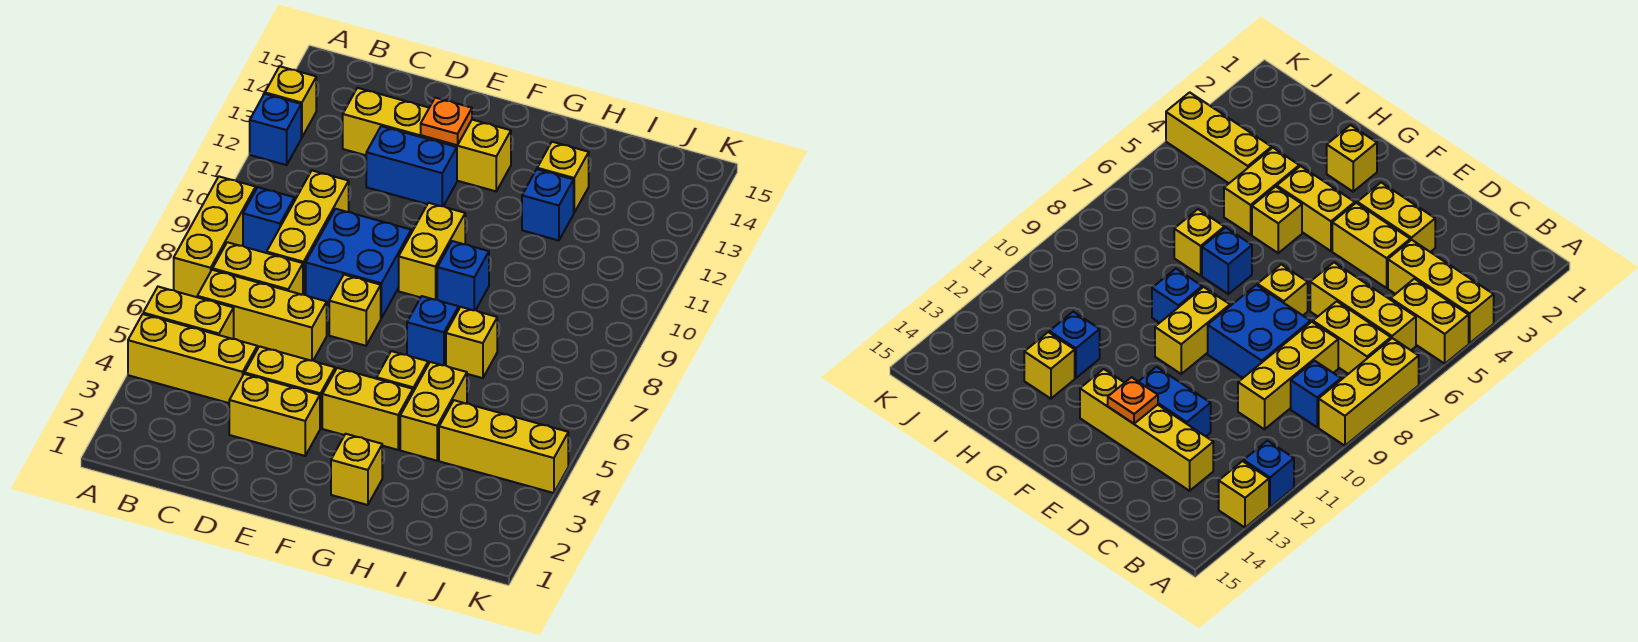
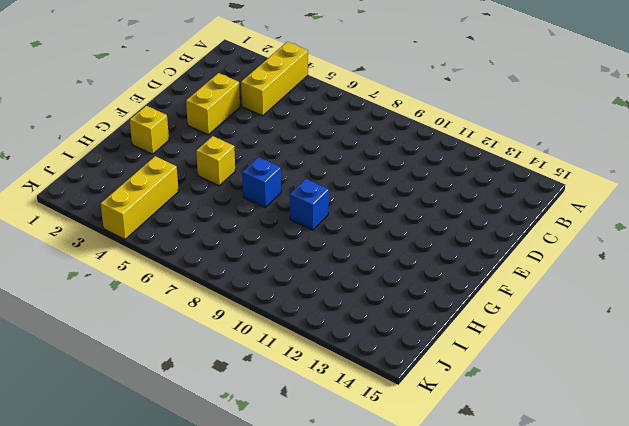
none -> yellow brick A5:B5 level 1
none -> yellow brick A7:A9 level 1
none -> blue brick A12 level 1

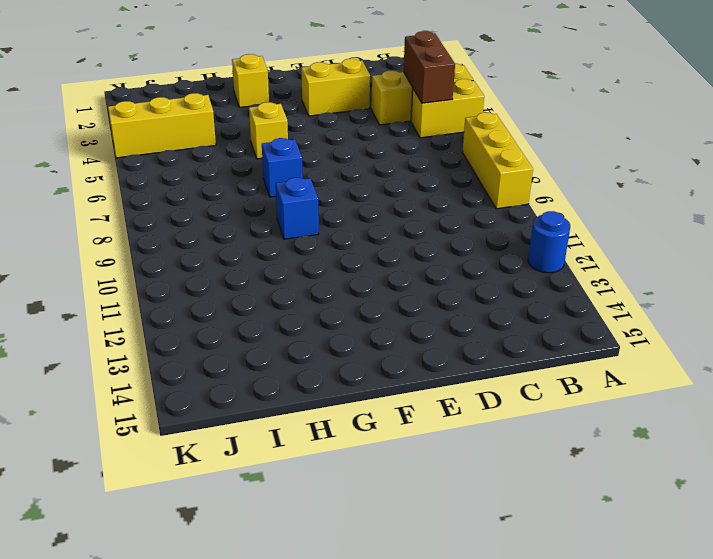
blue round brick A12 level 1 -> blue brick A12 level 1
brown brick B4:B5 level 2 -> none
none -> yellow brick A13 level 1
none -> yellow brick B6:D6 level 1
none -> yellow brick B7:C7 level 1

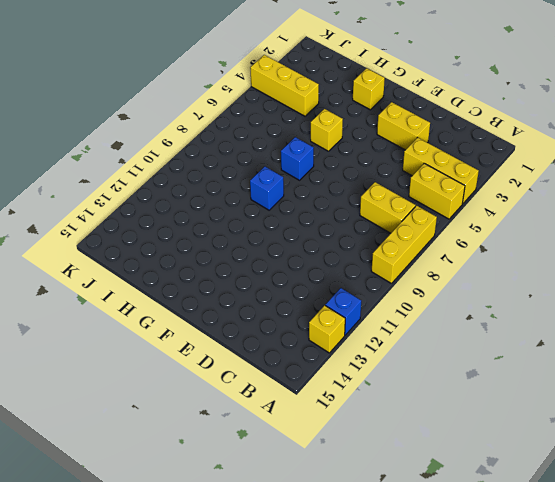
none -> yellow brick B6:D6 level 1
none -> blue brick B9 level 1
none -> yellow brick C8:C10 level 1

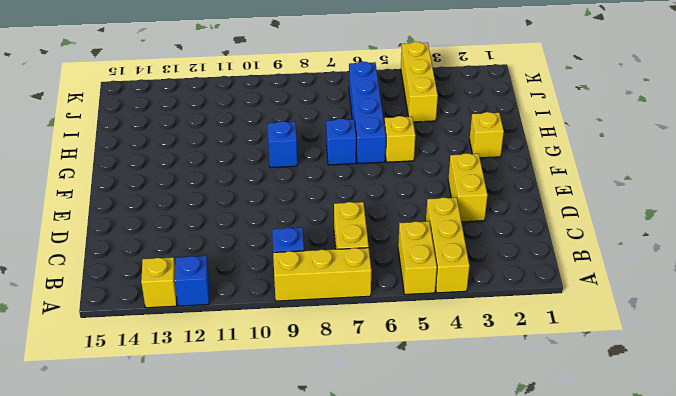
blue brick G6:J6 level 1 -> none
none -> yellow brick B6:D6 level 1
none -> yellow brick C8:C10 level 1
none -> yellow brick C13:F13 level 1

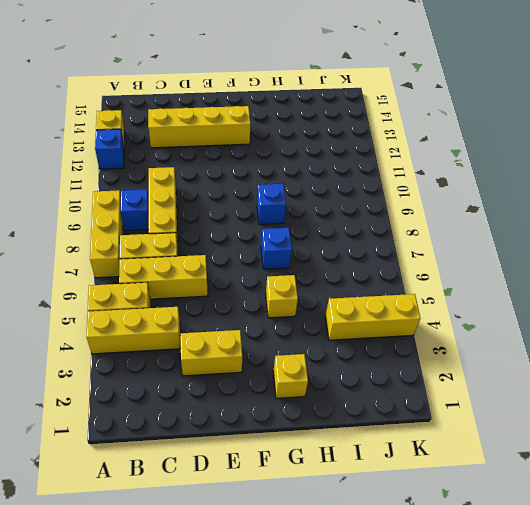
none -> yellow brick D4:E4 level 1
none -> blue brick D8:E9 level 1
none -> blue brick D12:E12 level 1

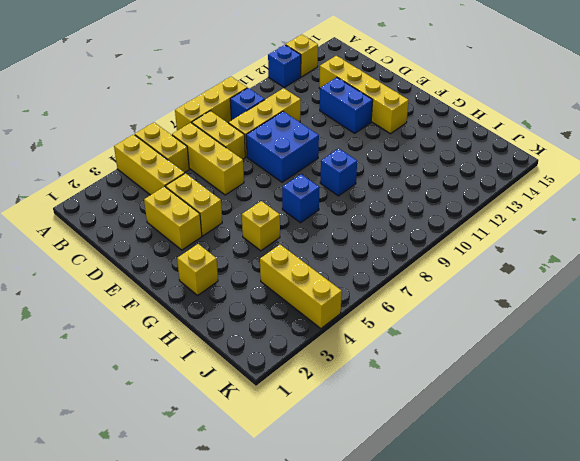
none -> yellow brick E7 level 1
none -> yellow brick F4:G4 level 1
none -> yellow brick F9:F10 level 1

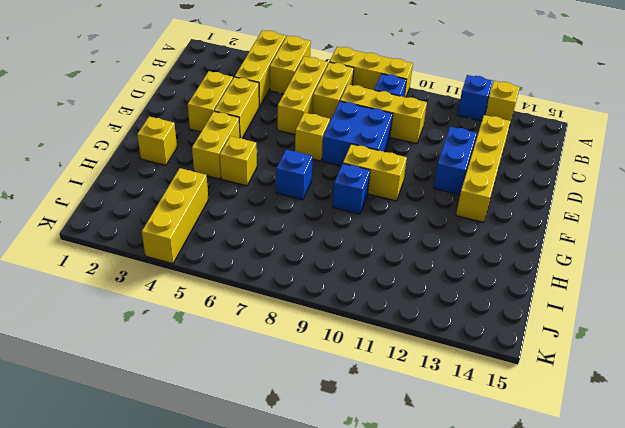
none -> yellow brick H4:H5 level 1
none -> yellow brick H7 level 1
none -> blue brick H12 level 1

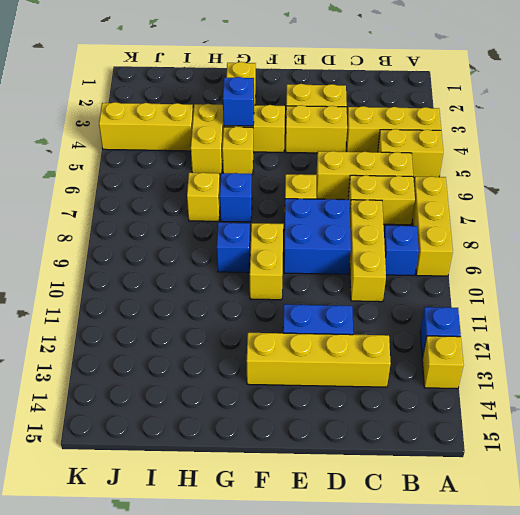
blue brick G4 level 2 -> blue brick H12 level 1
none -> yellow brick H13 level 1
none -> orange plate E13 level 2

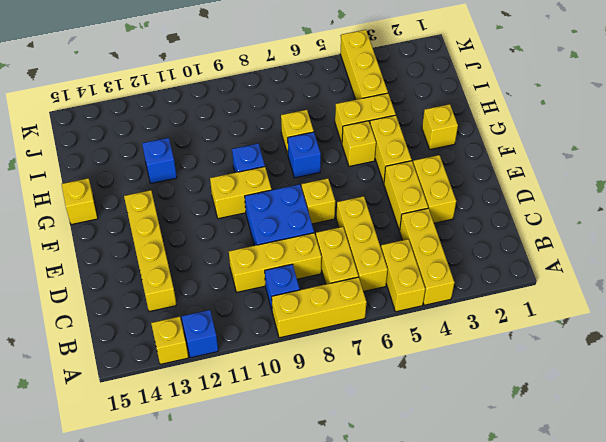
yellow brick G15 level 1 -> yellow brick H13 level 1
none -> blue brick D12:E12 level 1
none -> orange plate E13 level 2

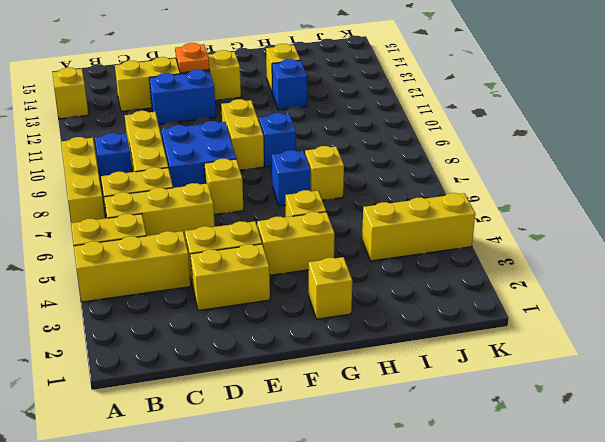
none -> blue brick A12 level 1
none -> yellow brick H4:H5 level 1

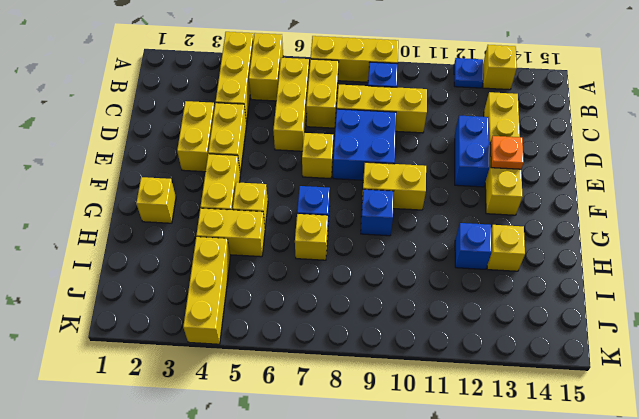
blue plate A12 level 1 -> blue brick A12 level 1

